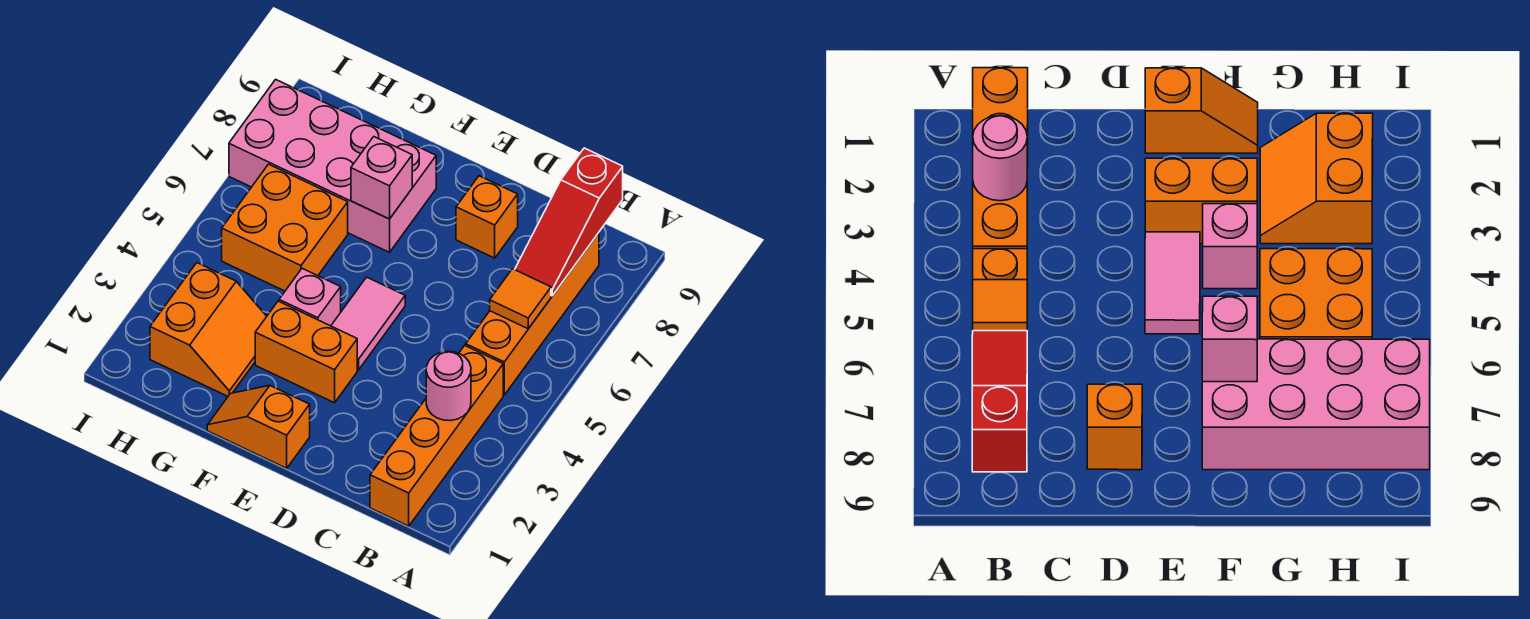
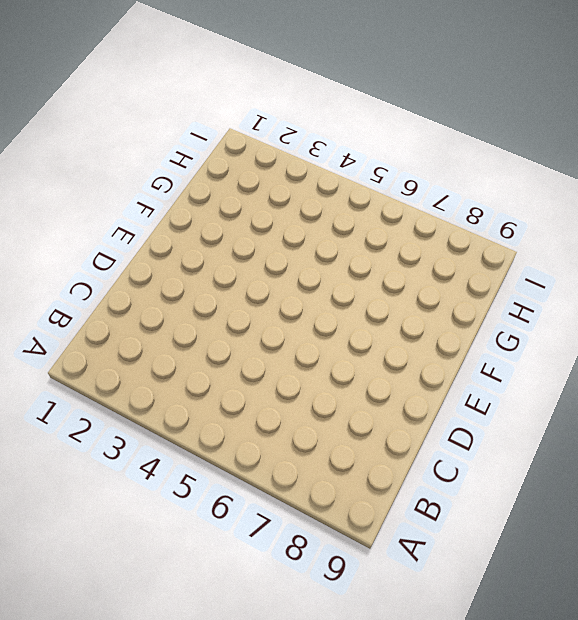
none -> orange brick B1:B4 level 1
none -> orange brick B5:B8 level 1
none -> orange brick D8 level 1

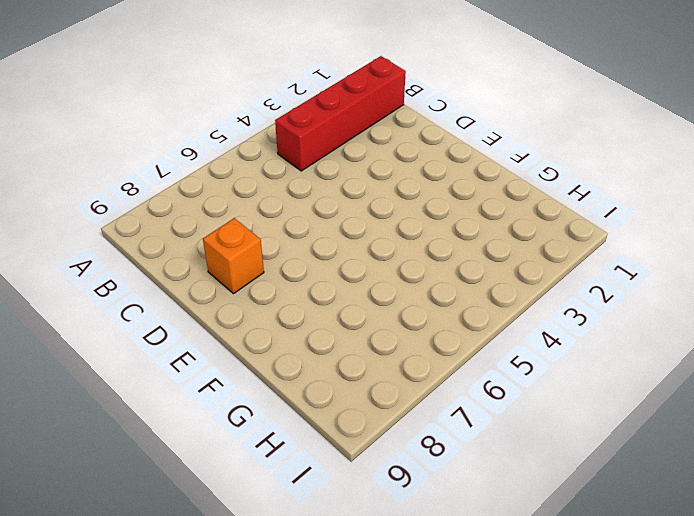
red brick B1:B4 level 1 -> orange brick B1:B4 level 1
none -> orange brick B5:B8 level 1
none -> orange slope E1:F1 level 1 top E
none -> orange brick E3:F3 level 1

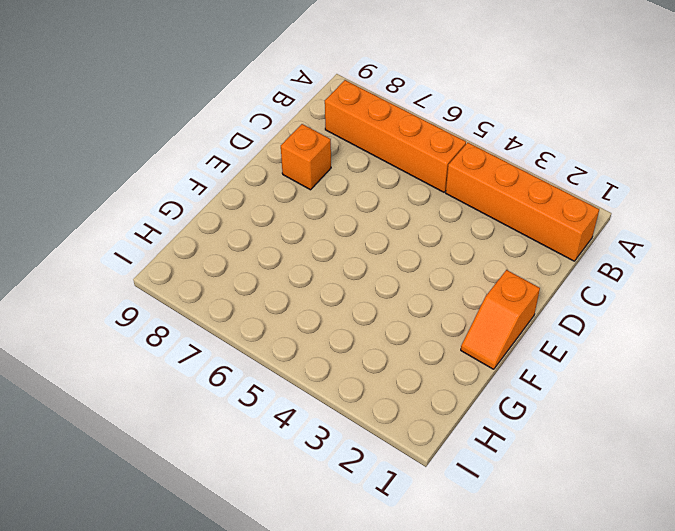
none -> orange brick E3:F3 level 1
none -> pink tile E4:E5 level 1
none -> pink brick F4 level 1

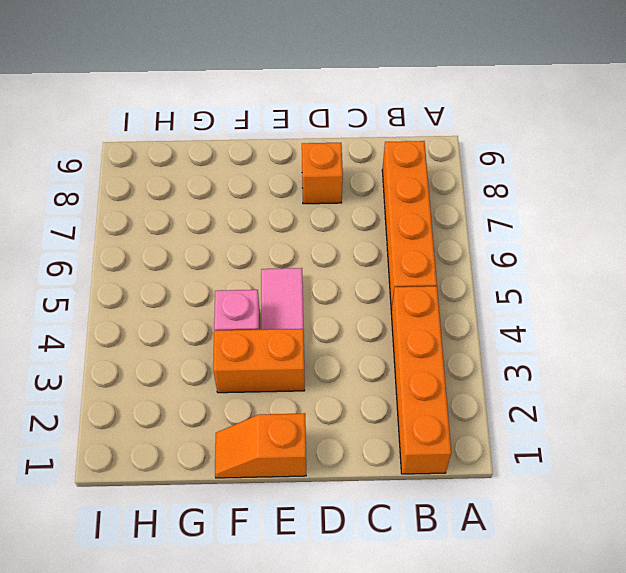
none -> pink brick F7:I8 level 1
none -> orange slope G2:H3 level 1 top H
none -> orange brick G5:H6 level 1

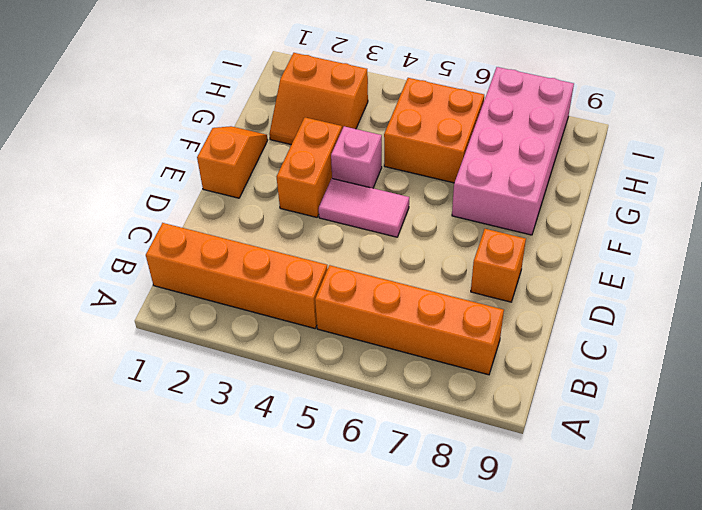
none -> pink round brick B3 level 2
none -> orange tile B6 level 2
none -> red slope B7:B9 level 2 top 9

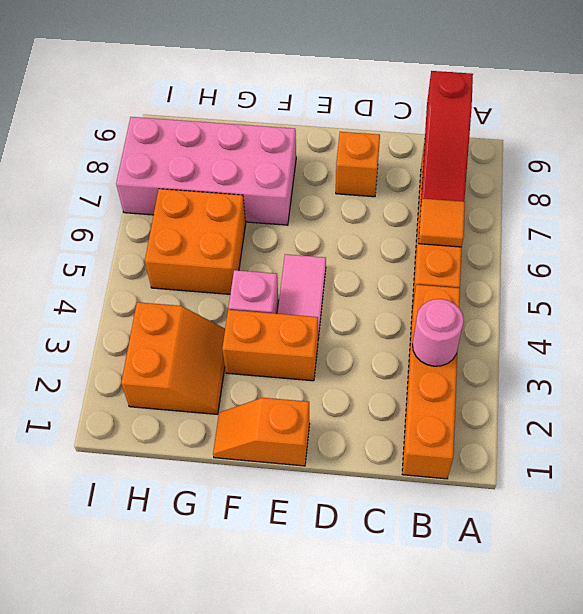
none -> pink brick F7 level 2

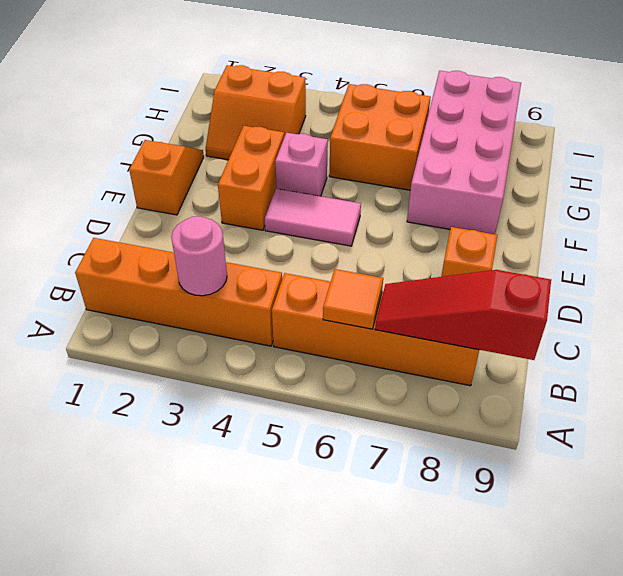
none -> pink brick F7 level 2

